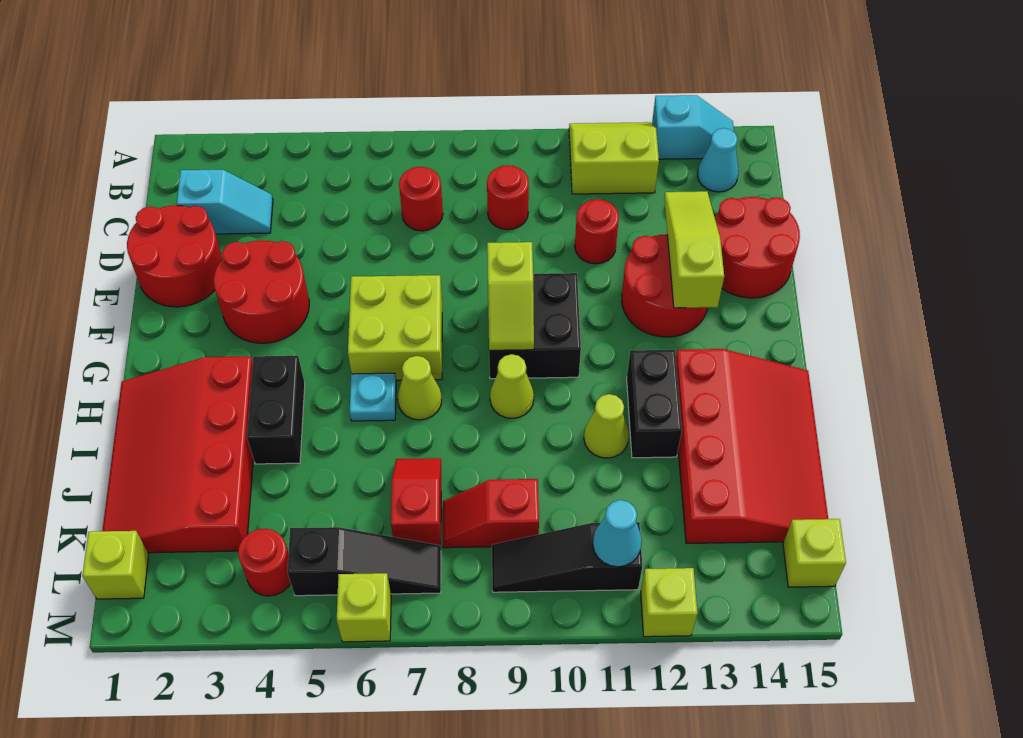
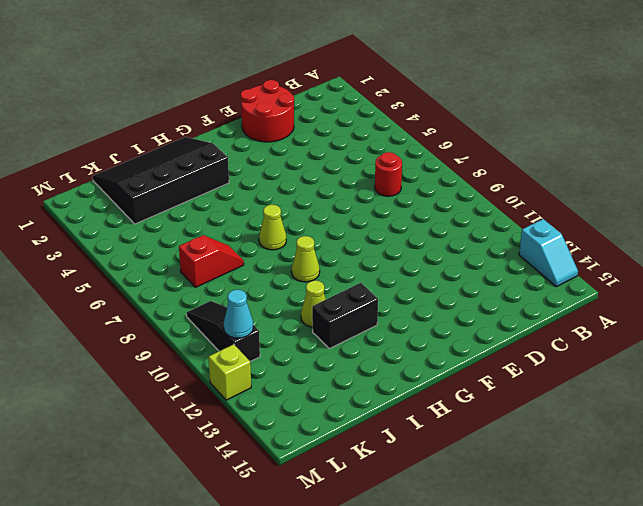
black slope H1:K3 level 1 top 3 -> red slope H1:K3 level 1 top 3
none -> lime slope A11:B12 level 1 top B
none -> cyan cone B14 level 1
none -> cyan slope C2:C3 level 1 top 2
none -> red round brick C9 level 1

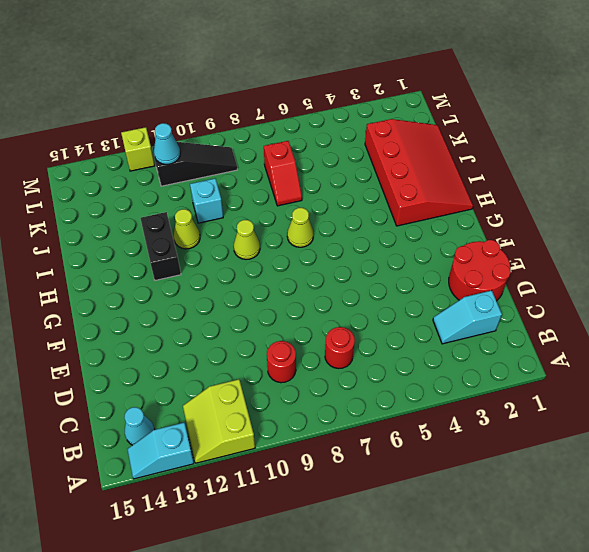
lime slope A11:B12 level 1 top 11 -> lime slope A11:B12 level 1 top B
cyan brick J10 level 1 -> none
none -> red round brick D11 level 1
none -> red round brick D14:E15 level 1
none -> red round brick E3:F4 level 1
none -> red round brick E12:F13 level 1

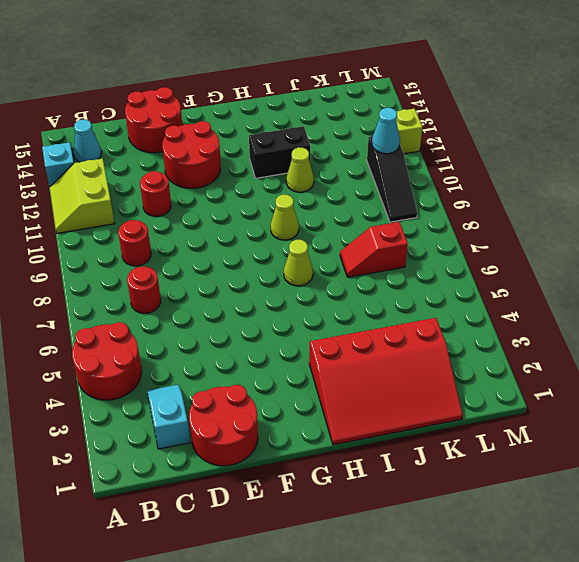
red round brick A4:B5 level 1 -> red round brick E3:F4 level 1
none -> lime brick F6:G7 level 1
none -> black brick F9:G10 level 1
none -> black brick H4:I4 level 1
none -> cyan plate H6 level 1

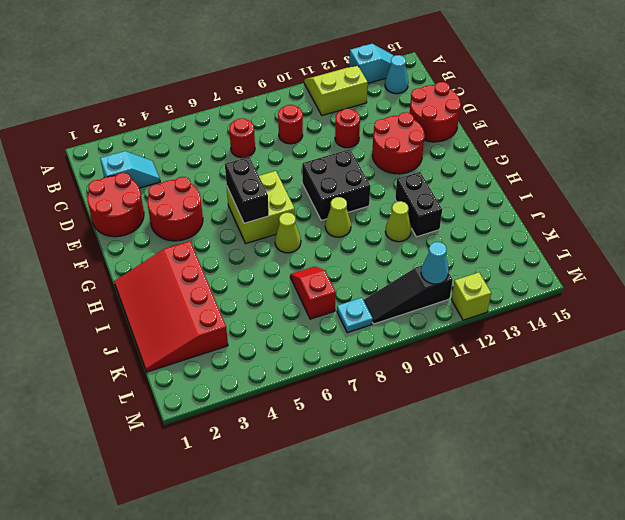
black brick F6:G6 level 2 -> black brick H4:I4 level 1
cyan plate L8 level 1 -> cyan plate H6 level 1
none -> red slope H13:K15 level 1 top 13
none -> red slope K8:K9 level 1 top 9
none -> lime brick L1 level 1
none -> red round brick L4 level 1

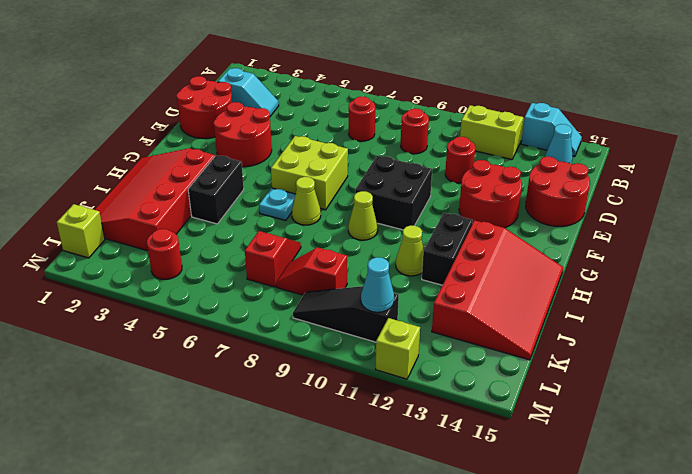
none -> black slope L5:L7 level 1 top 5
none -> lime brick L15 level 1
none -> lime brick M6 level 1
none -> lime slope D13:F13 level 2 top F

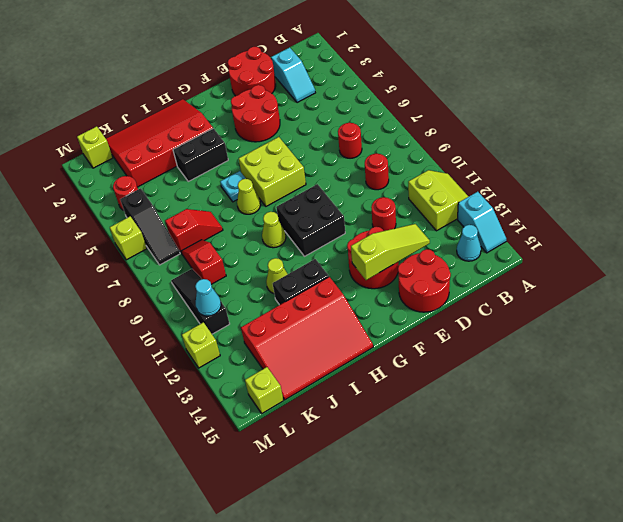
none -> lime slope F9:G9 level 2 top F

